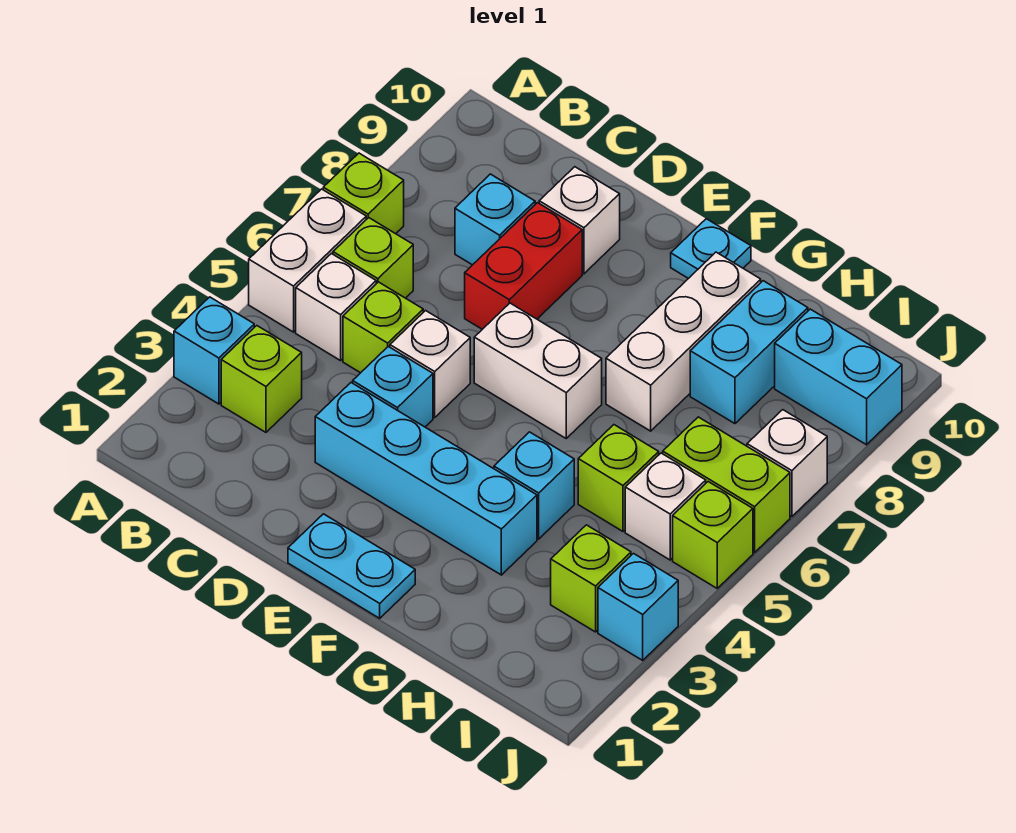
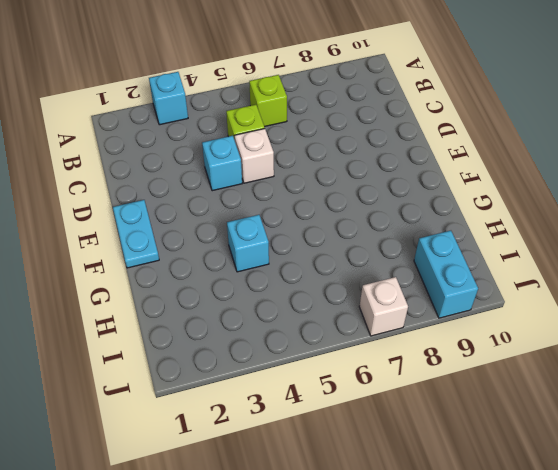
none -> white brick A5:A6 level 1
none -> lime brick A7 level 1
none -> lime brick B3 level 1

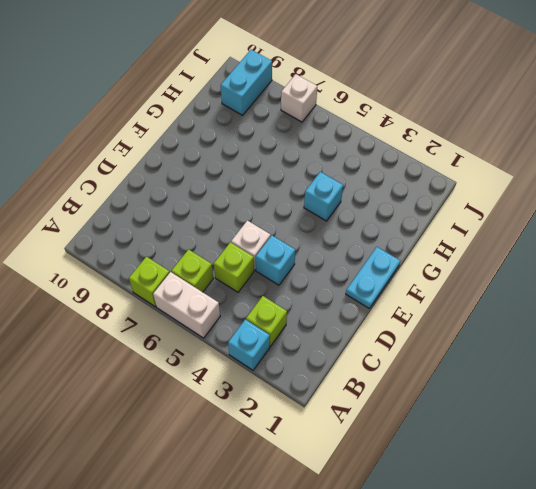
none -> white brick B5 level 1
none -> cyan brick C8 level 1
none -> cyan brick D3:G3 level 1

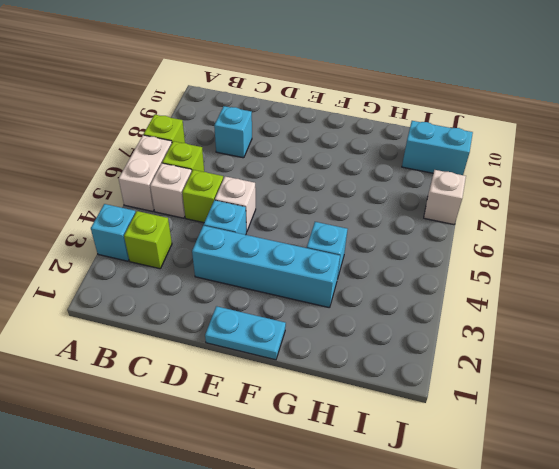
none -> red brick D7:D8 level 1
none -> white brick D9 level 1
none -> white brick E6:F6 level 1

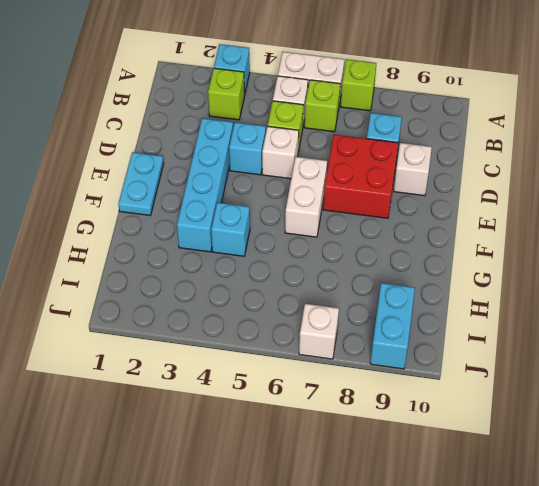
red brick D7:E8 level 1 -> red brick D7:D8 level 1
none -> cyan plate F10 level 1
none -> white brick G7:G9 level 1
none -> lime brick H5 level 1

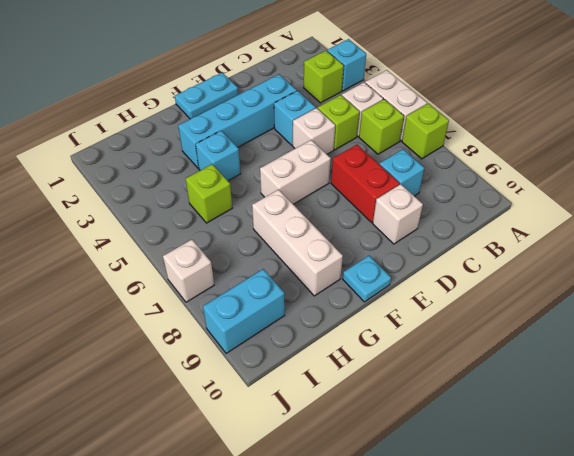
none -> cyan brick H8:H9 level 1
none -> lime brick I3 level 1
none -> white brick I5 level 1

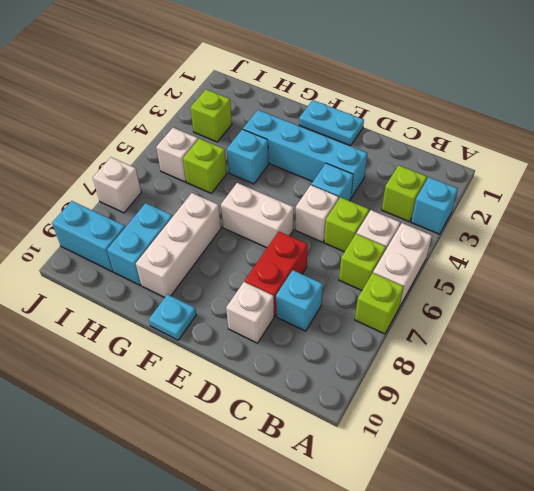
none -> lime brick I6:J6 level 1
none -> cyan brick J3 level 1
none -> lime brick J5 level 1

